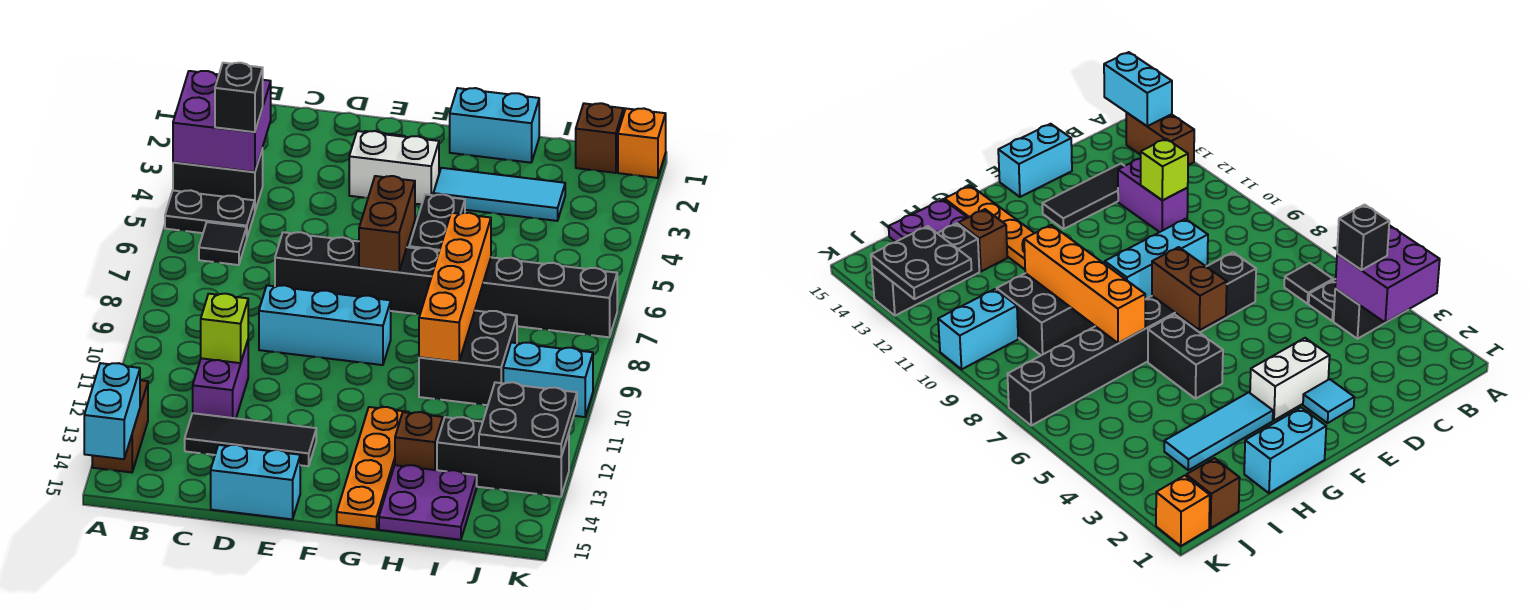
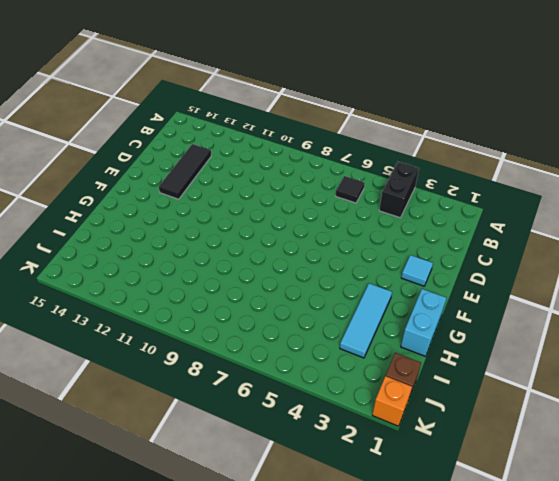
none -> black plate A5:B5 level 1
none -> brown brick A13:A14 level 1
none -> purple brick C11:C12 level 1

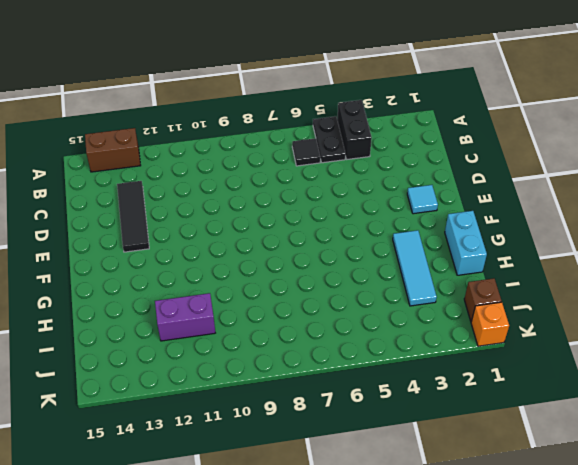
purple brick I11:I12 level 1 -> purple brick C11:C12 level 1
none -> black brick D7:K7 level 1
none -> cyan brick D9:F9 level 1
none -> cyan brick D15:E15 level 1

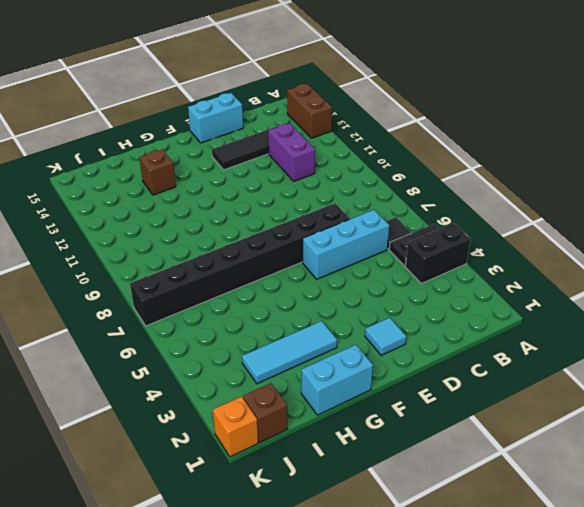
cyan brick C6:E6 level 1 -> cyan brick D9:F9 level 1
none -> white brick E3:F3 level 1
none -> black brick G5:G6 level 1
none -> orange plate G12:G15 level 1

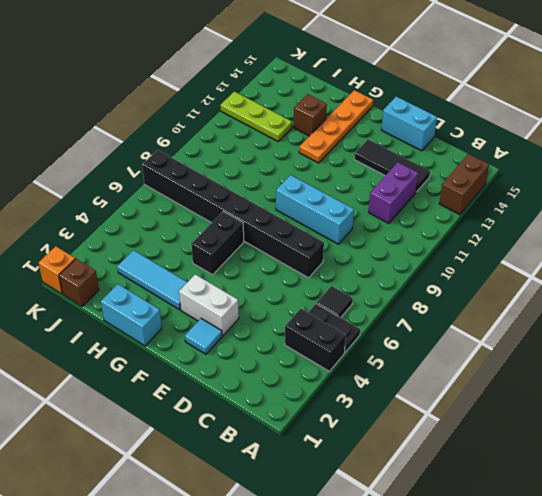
lime plate I12:K12 level 1 -> none
none -> black brick H9:I10 level 1
none -> purple plate H14:I15 level 1
none -> black brick I13:K13 level 1

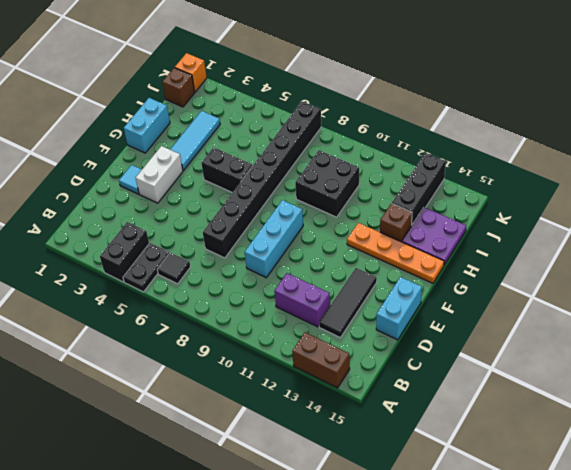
none -> cyan brick J10:K10 level 1
none -> purple brick A3:B4 level 2
none -> cyan brick A14:A15 level 2

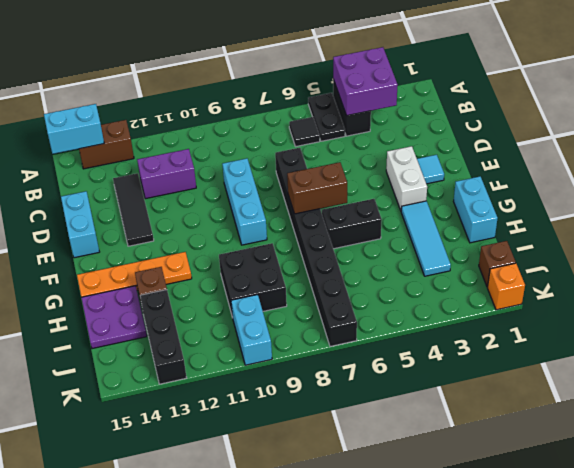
none -> lime brick C11 level 2
none -> orange brick H7:H10 level 2
none -> black plate J12:K13 level 2

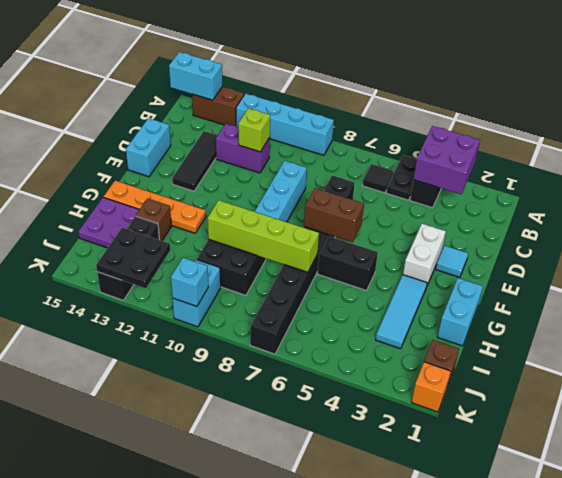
cyan brick A9:A12 level 1 -> none
lime brick H7:H10 level 2 -> orange brick H7:H10 level 2
cyan brick K10 level 2 -> none
none -> black brick B4 level 3

